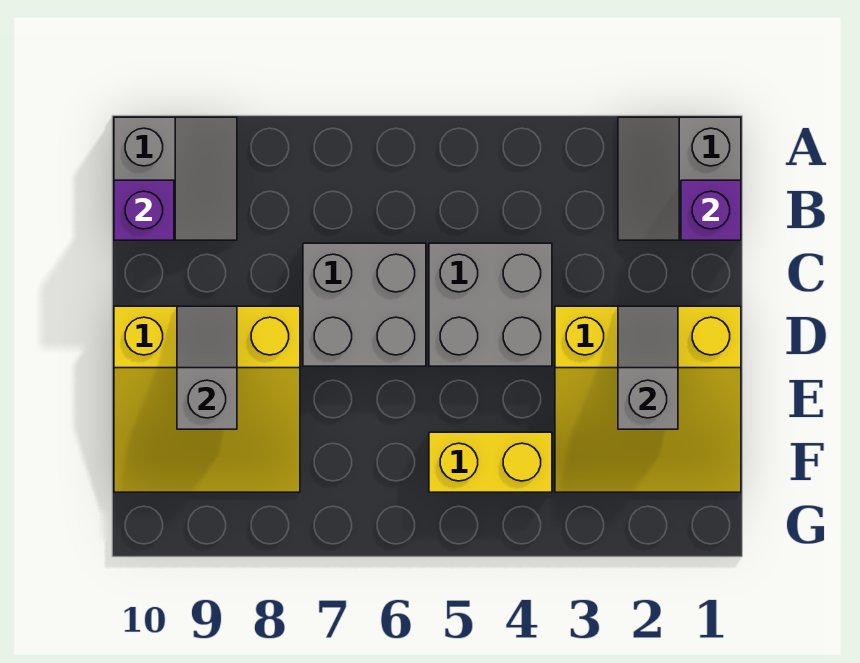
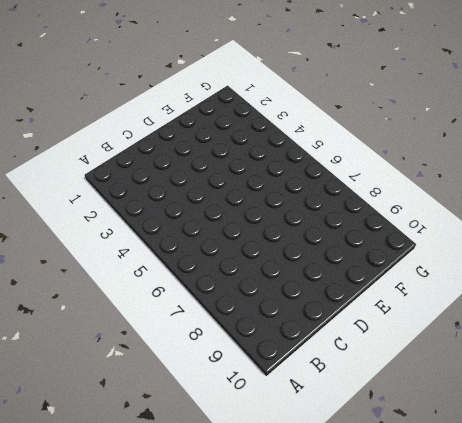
none -> grey slope A1:B2 level 1 top 1
none -> grey slope A9:B10 level 1 top 10

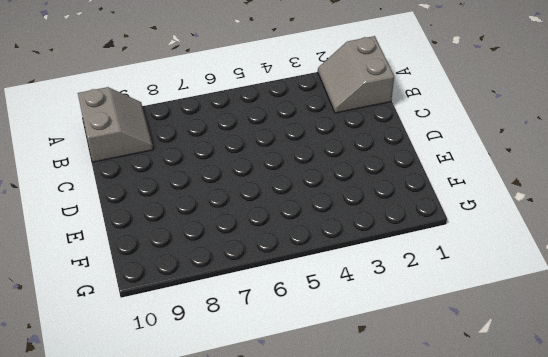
none -> grey brick C4:D5 level 1
none -> grey brick C6:D7 level 1

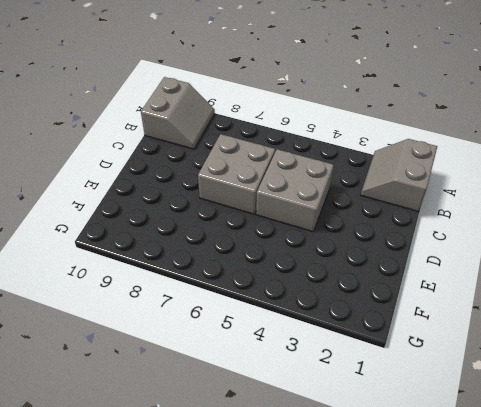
none -> yellow slope D1:F3 level 1 top D
none -> yellow slope D8:F10 level 1 top D

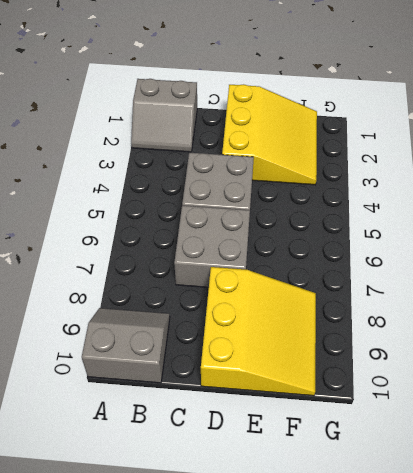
none -> yellow brick F4:F5 level 1
none -> purple brick B1 level 2

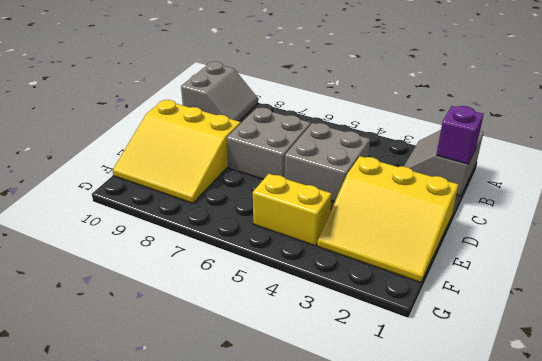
none -> purple brick B10 level 2
none -> grey slope D2:E2 level 2 top E

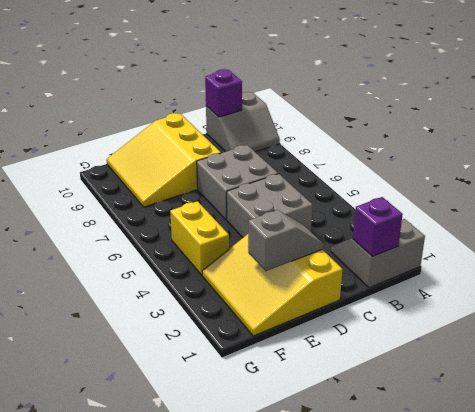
none -> grey slope D9:E9 level 2 top E

